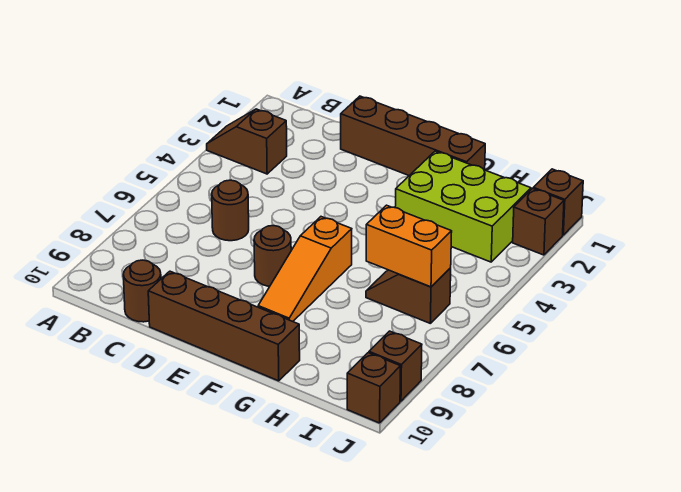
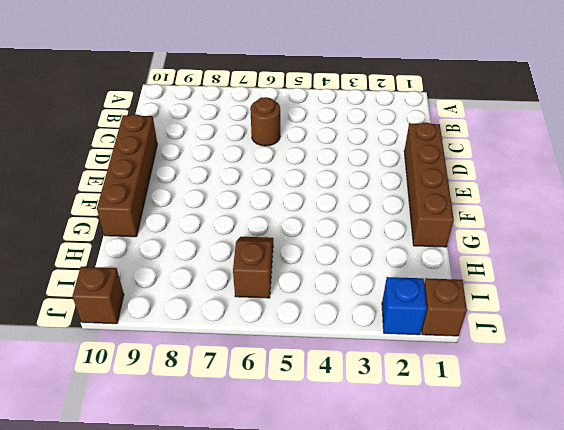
blue brick J2 level 1 -> brown brick J2 level 1
none -> brown slope A3:B3 level 1 top B
none -> brown round brick C10 level 1
none -> brown round brick E7 level 1

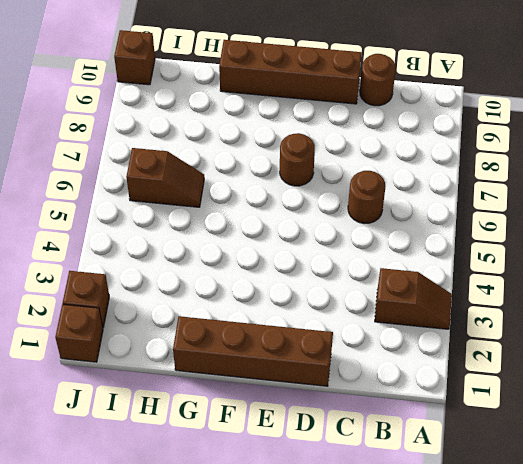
none -> orange slope F6:F8 level 1 top 6
none -> lime brick G2:I3 level 1
none -> brown brick J9 level 1

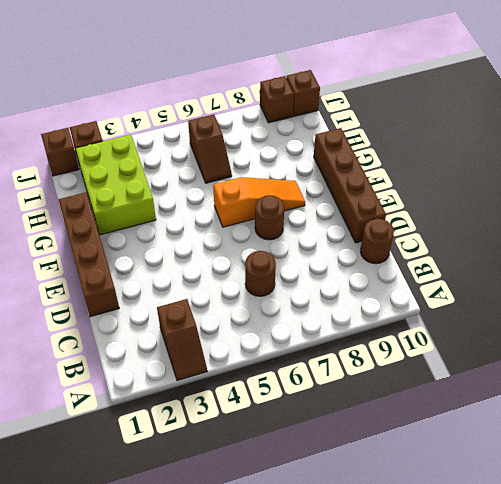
none -> orange brick H6:I6 level 2

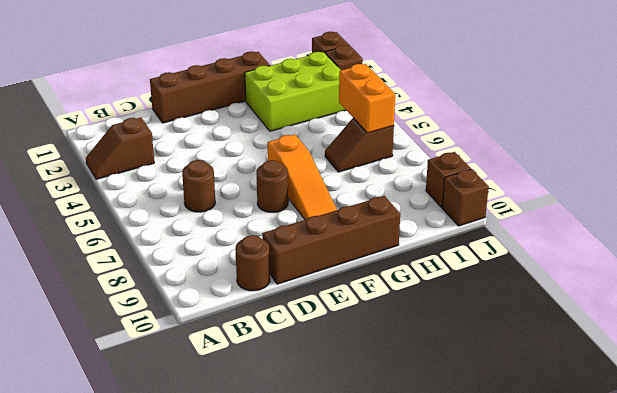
orange brick I5:I6 level 2 -> orange brick H6:I6 level 2

